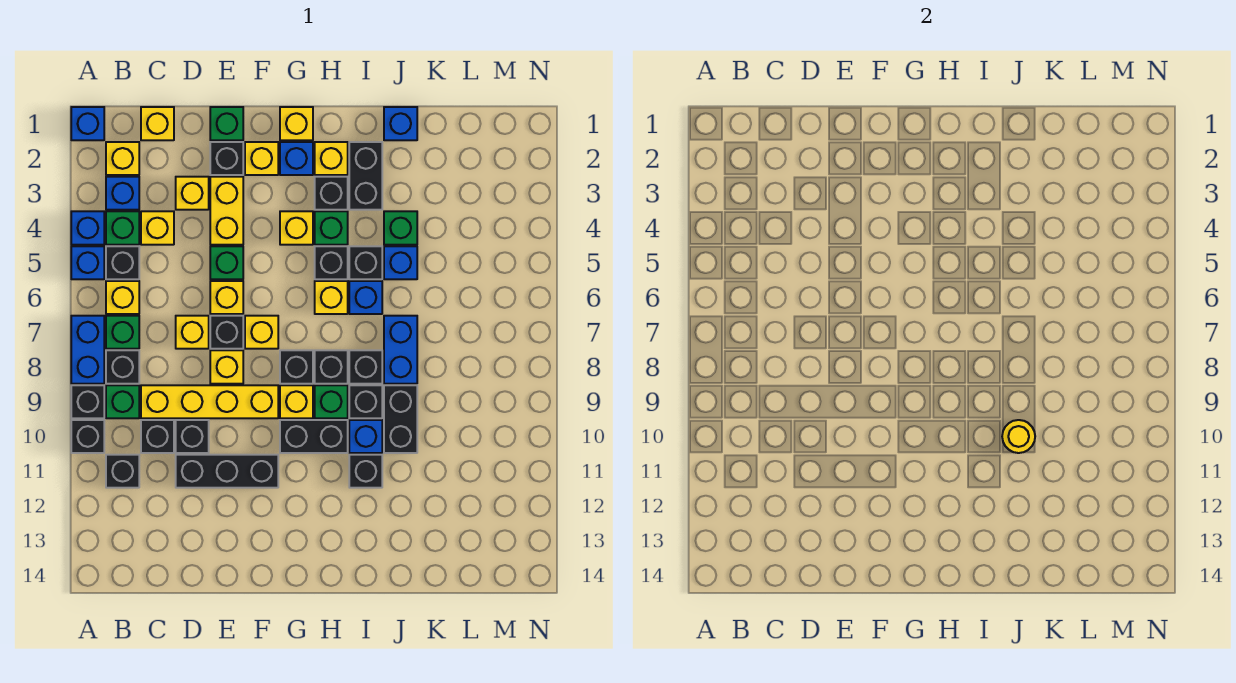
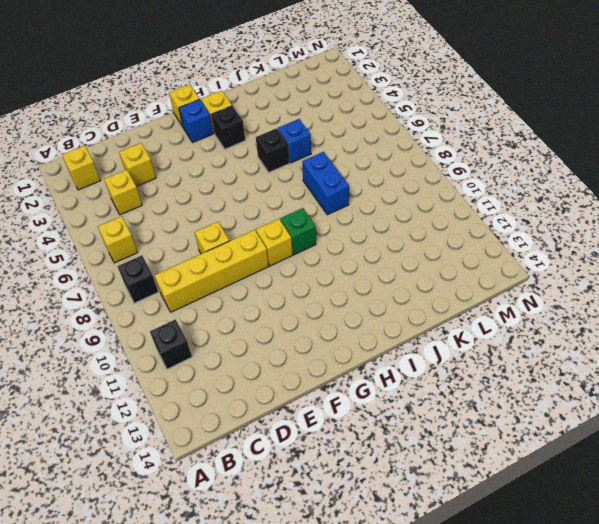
none -> blue brick A1 level 1
none -> blue brick A4 level 1
none -> blue brick A5 level 1
none -> blue brick A7:A8 level 1

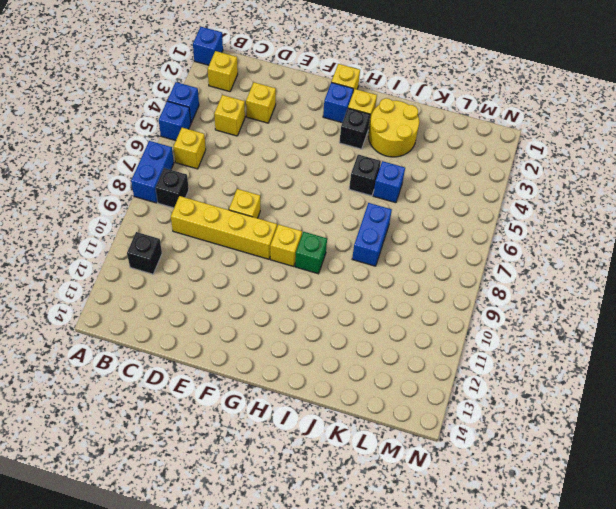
yellow round brick I2:J3 level 1 -> black brick I2:I3 level 1
none -> black brick A9 level 1
none -> black brick A10 level 1
none -> blue brick B3 level 1
none -> green brick B4 level 1

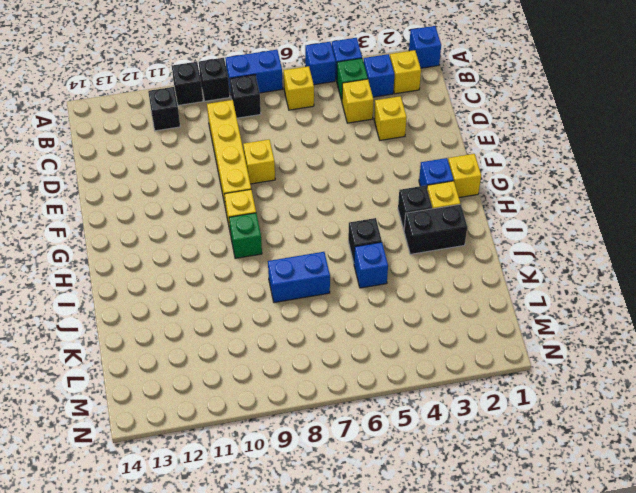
none -> black brick B5 level 1
none -> green brick B7 level 1
none -> green brick B9 level 1
none -> yellow brick C1 level 1

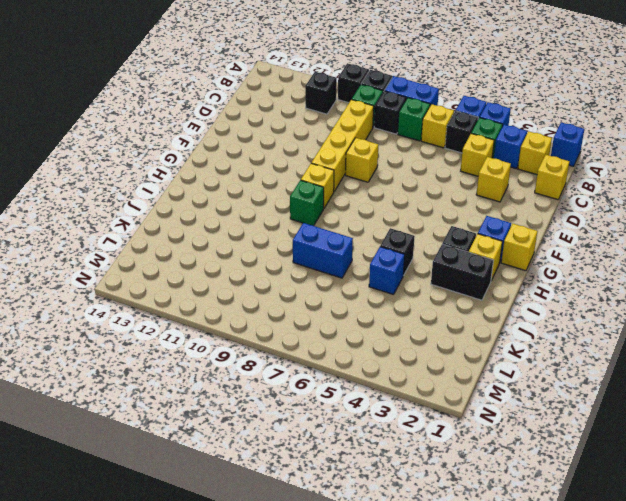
none -> black brick C10 level 1
none -> yellow brick D7 level 1
none -> black brick D10 level 1
none -> black brick D11:F11 level 1

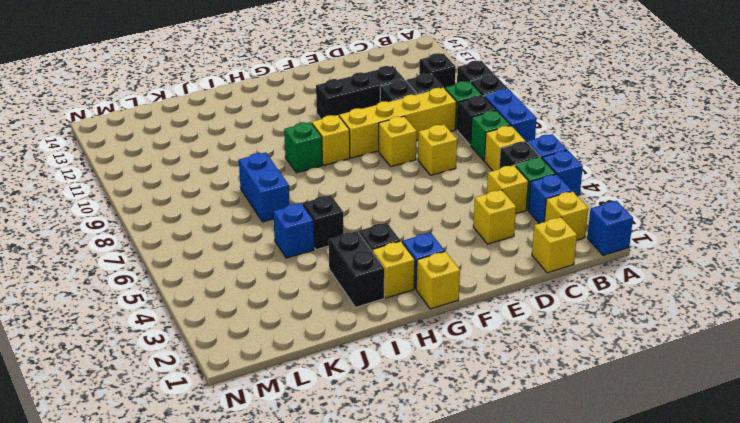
none -> green brick E1 level 1
none -> black brick E2 level 1
none -> yellow brick E3:E4 level 1
none -> green brick E5 level 1

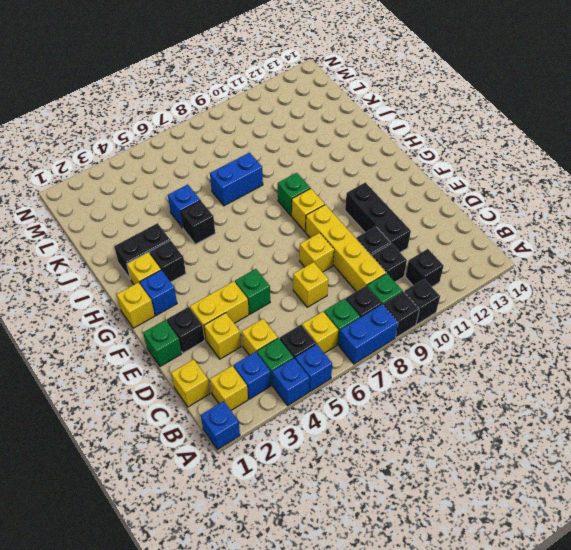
none -> yellow brick E6 level 1
none -> black brick E7 level 1
none -> yellow brick F2 level 1
none -> yellow brick F7 level 1

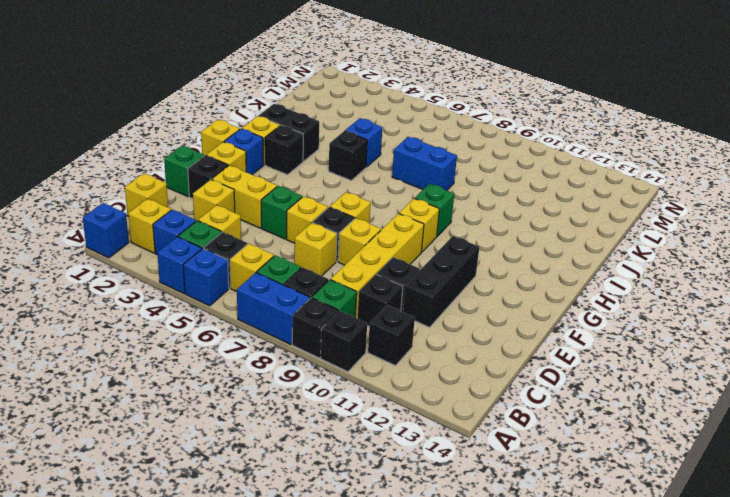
none -> yellow brick G4 level 1
none -> black brick G8 level 1
none -> black brick G10:H10 level 1
none -> green brick H4 level 1

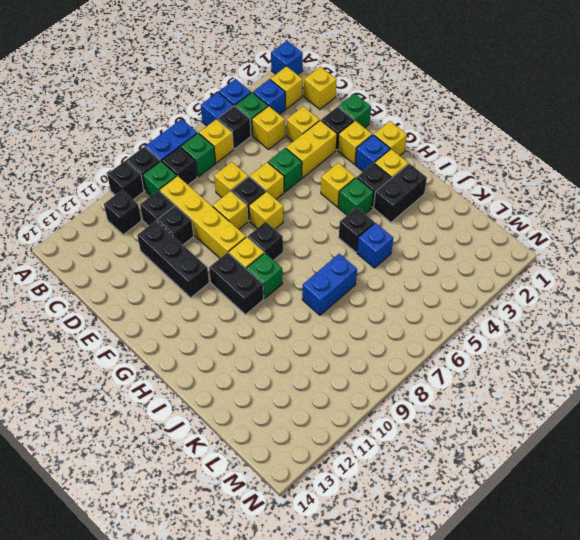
none -> black brick H5 level 1
none -> yellow brick H6 level 1
none -> black brick H8 level 1
none -> blue brick I6 level 1

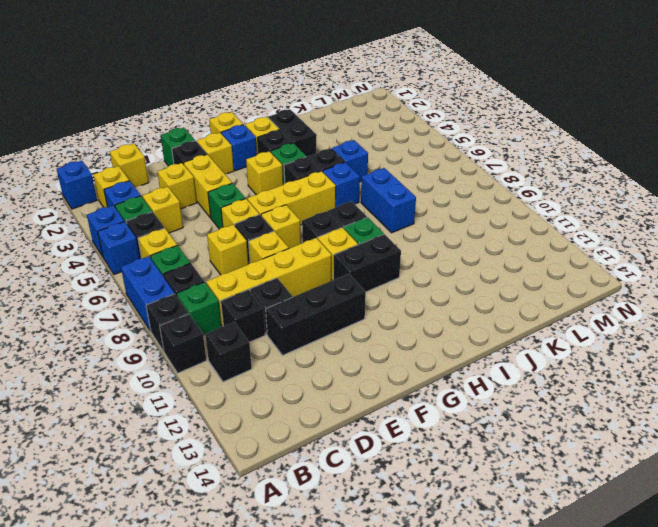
yellow brick F6:H6 level 1 -> yellow brick H6 level 1
none -> black brick I8 level 1
none -> black brick I9 level 1
none -> blue brick I10 level 1
none -> black brick I11 level 1

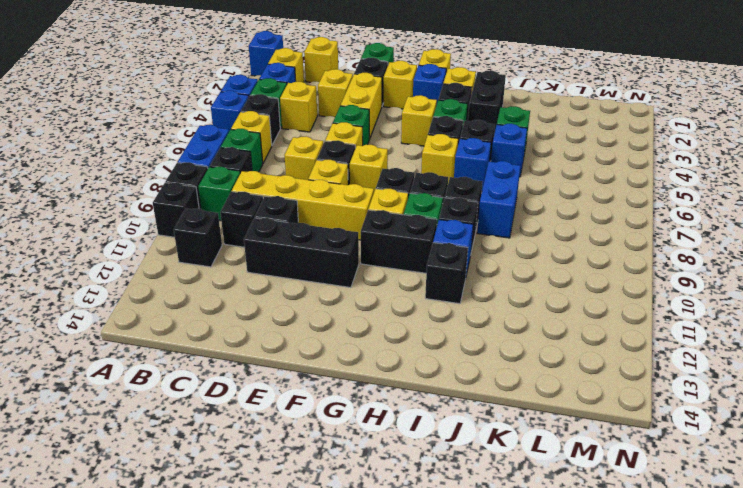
none -> blue brick J1 level 1
none -> black brick J9:J10 level 1
none -> yellow round brick J10 level 2

